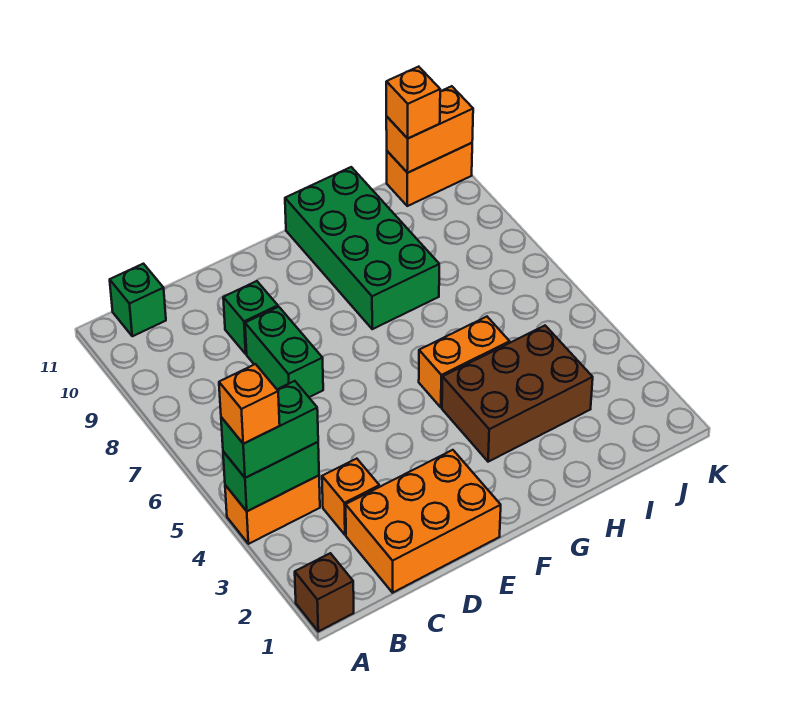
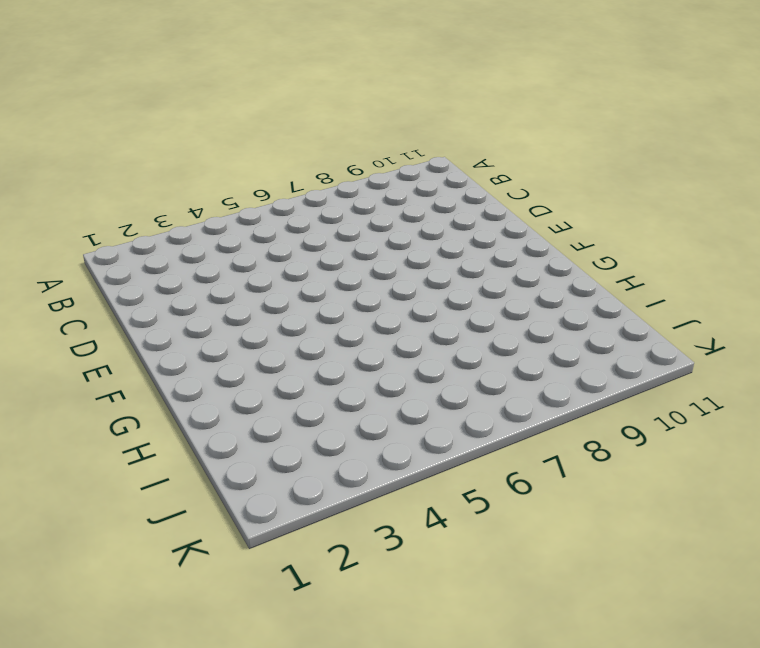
none -> brown brick A1 level 1
none -> orange brick A4:B4 level 1
none -> green brick B11 level 1

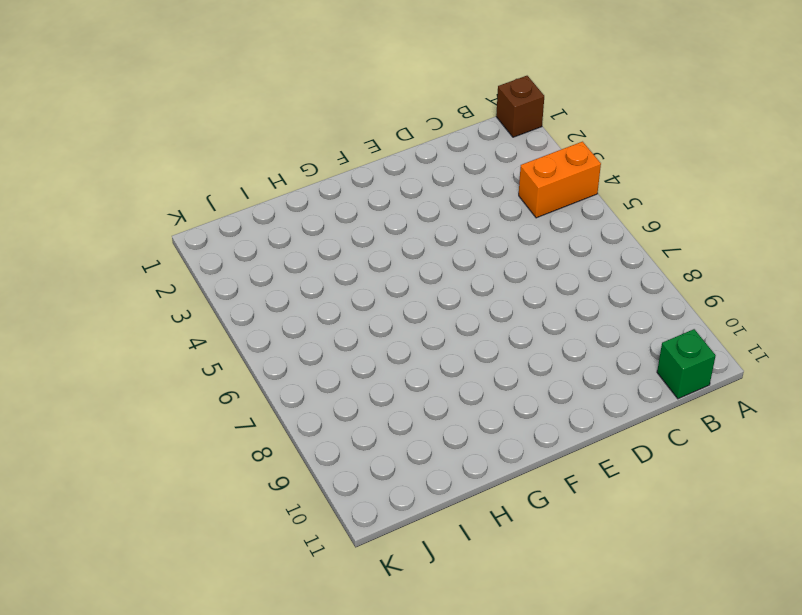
none -> orange brick C1:E2 level 1
none -> orange brick C3 level 1
none -> green brick D7:D8 level 1

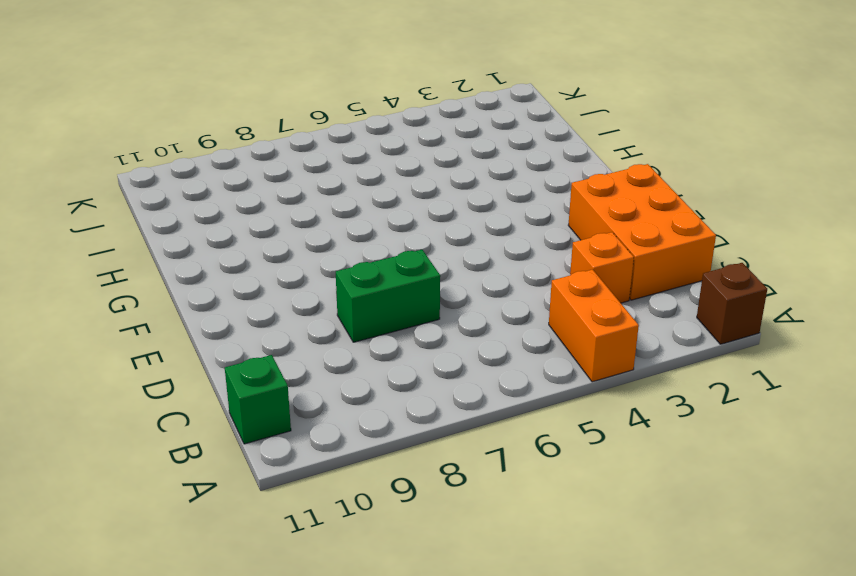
none -> green brick D9 level 1
none -> brown brick G3:I4 level 1
none -> orange brick G5:H5 level 1

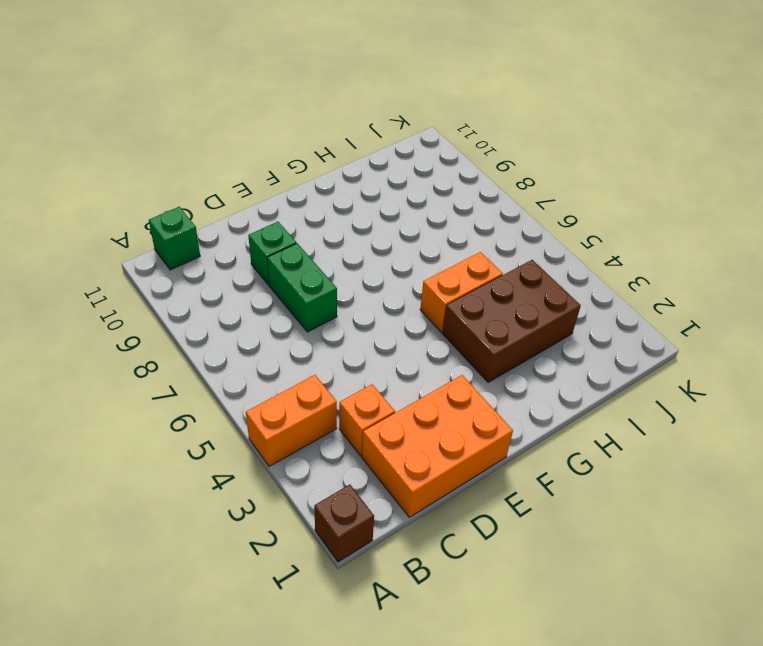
none -> green brick G8:H11 level 1
none -> orange brick J11:K11 level 1
none -> green brick A4:B4 level 2

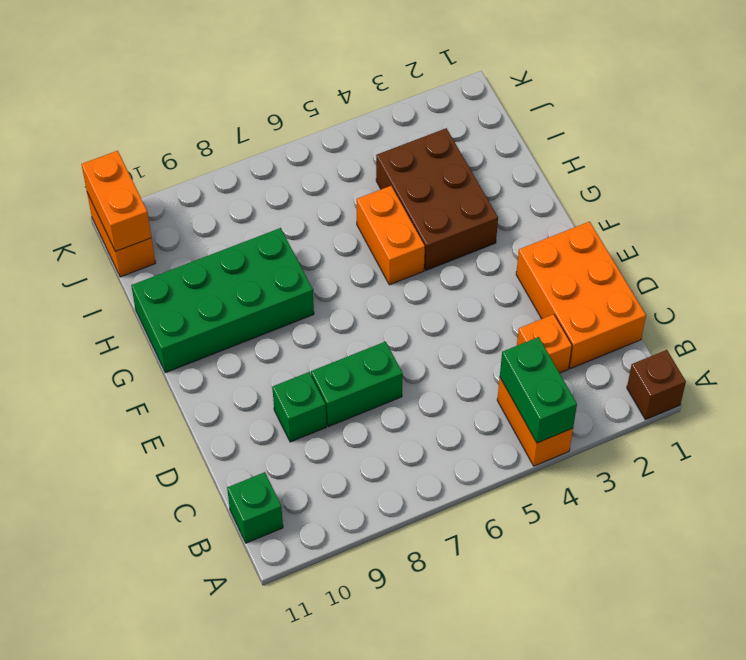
none -> green brick A4:B4 level 3
none -> orange brick J11 level 3
none -> orange brick A4 level 4

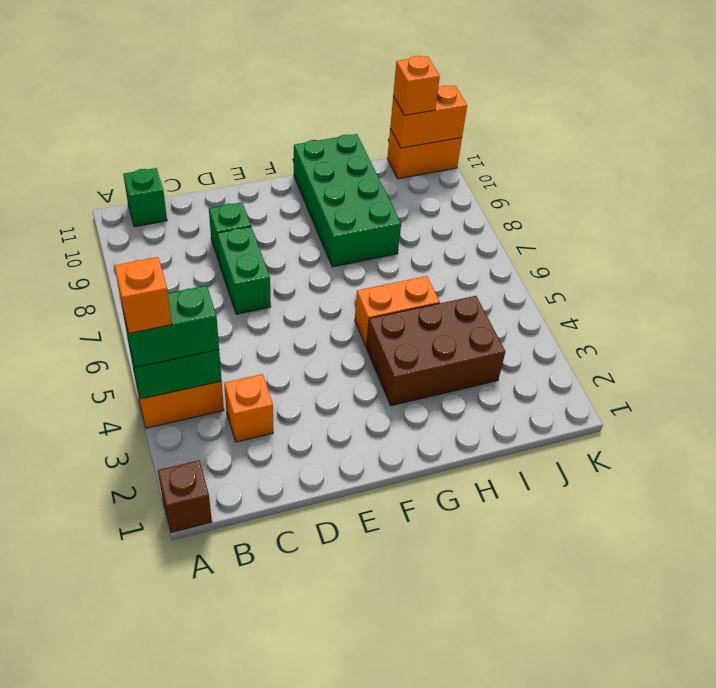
none -> orange brick C1:E2 level 1

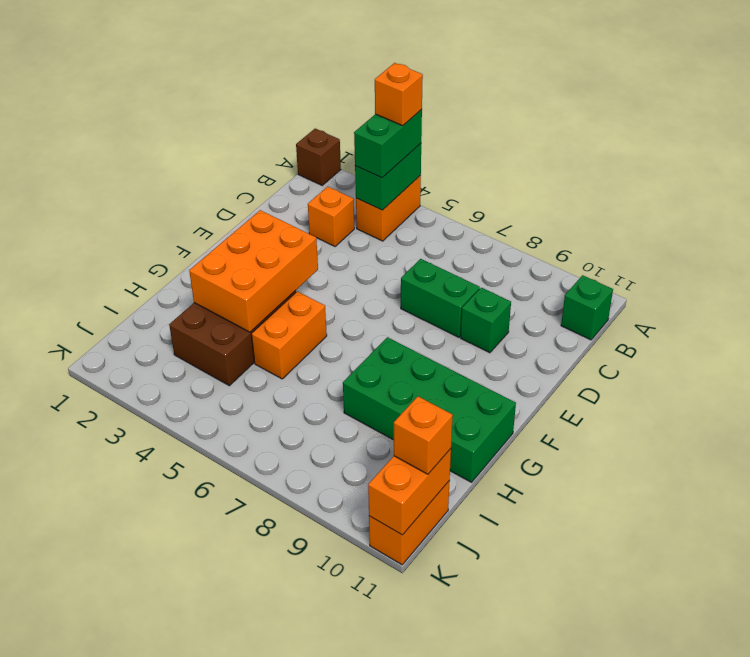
orange brick F3:H4 level 2 -> orange brick C1:E2 level 1

